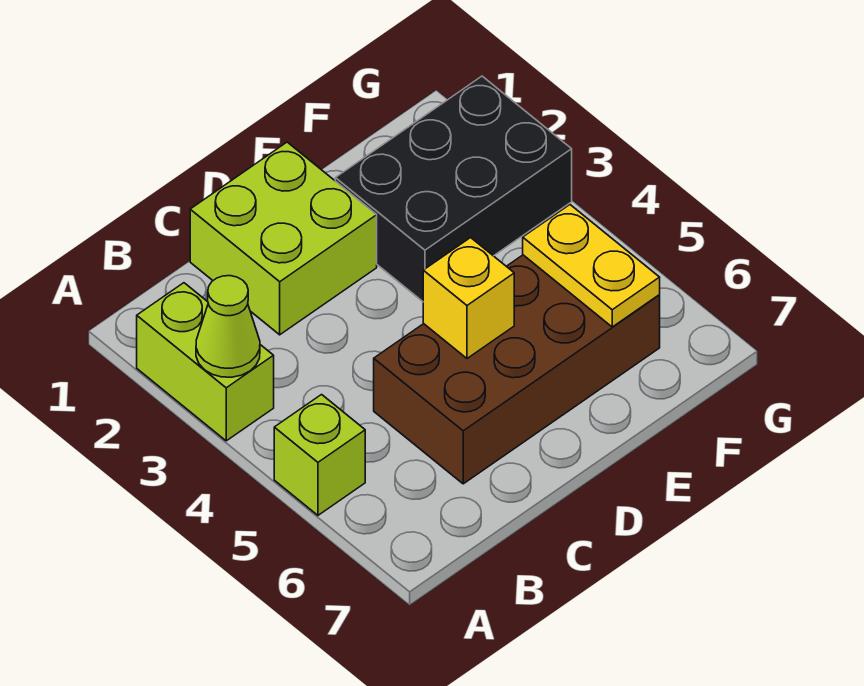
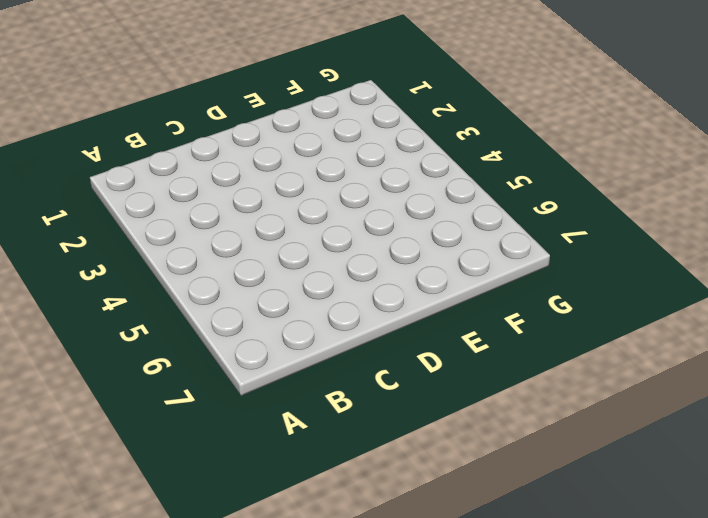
none -> lime brick A2:A3 level 1
none -> lime brick A5 level 1

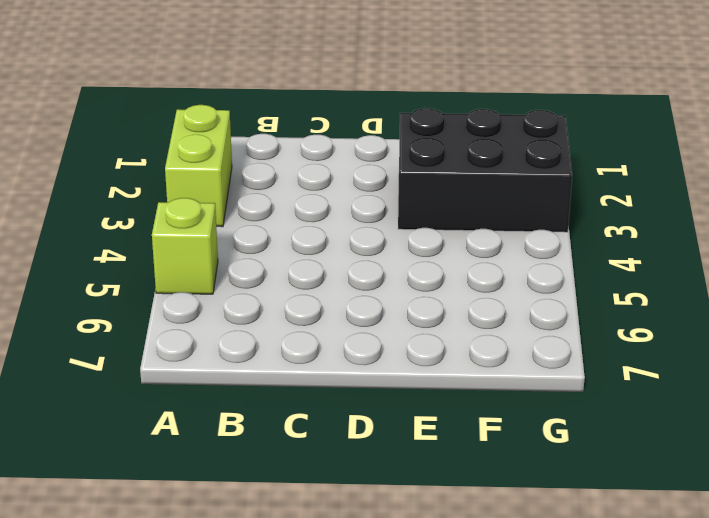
none -> lime brick C1:D2 level 1
none -> brown brick C5:F6 level 1

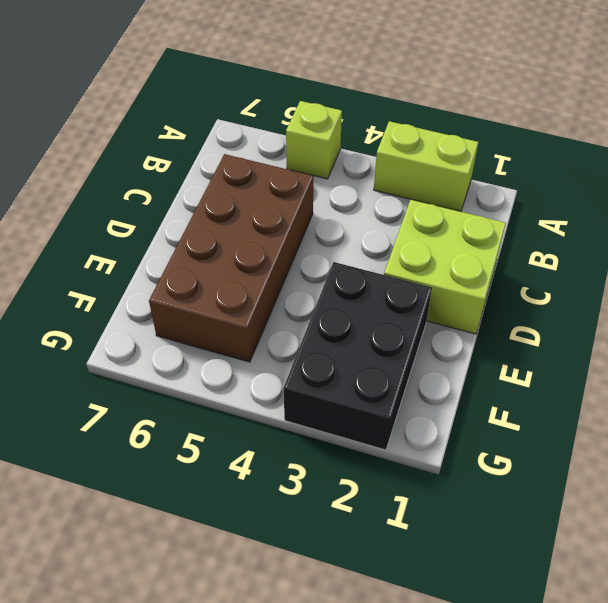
none -> lime cone A3 level 2
none -> yellow brick D5 level 2

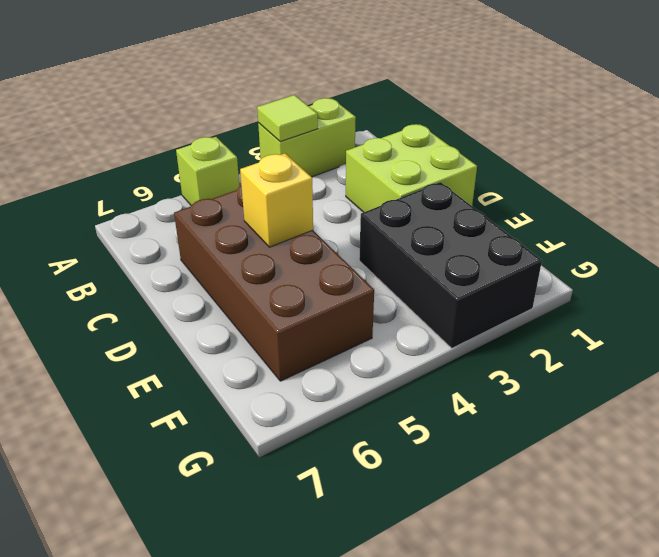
lime tile A3 level 2 -> lime cone A3 level 2
none -> yellow plate F5:F6 level 2

